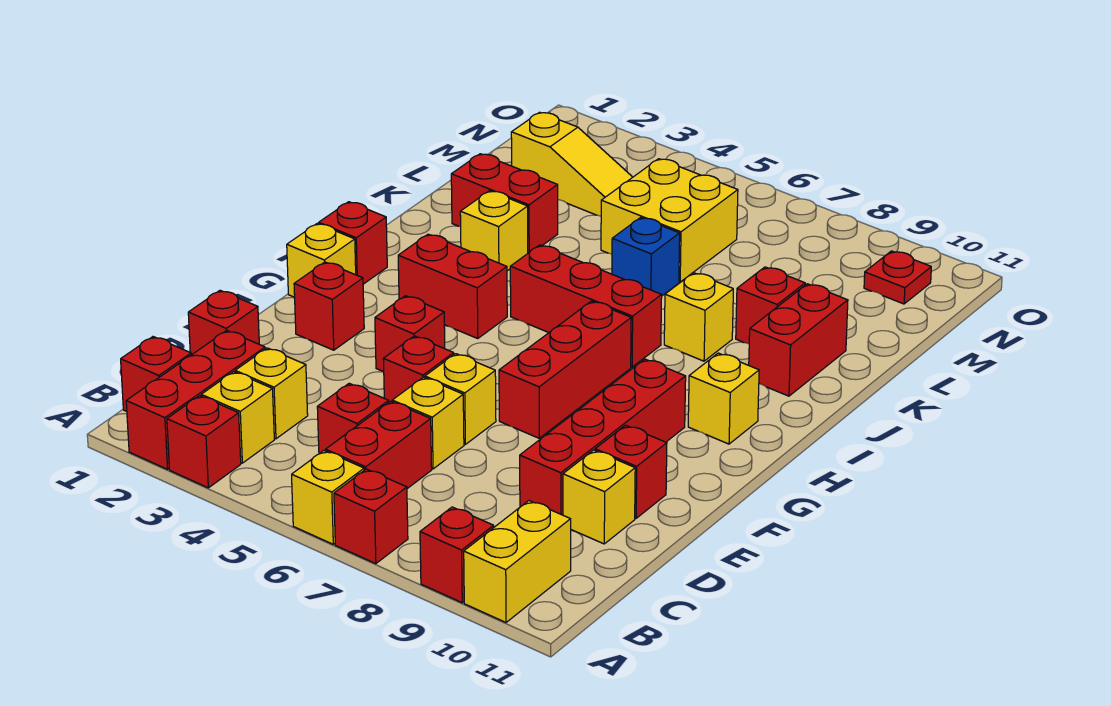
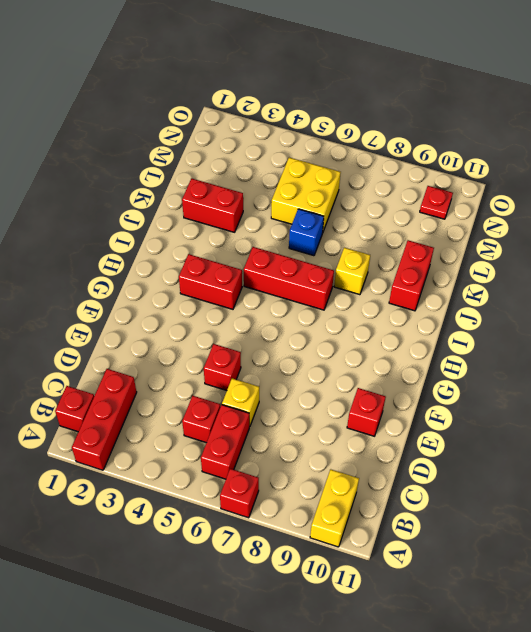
none -> red brick A3 level 1
none -> yellow brick A6 level 1
none -> red brick A9 level 1
none -> yellow brick B3 level 1

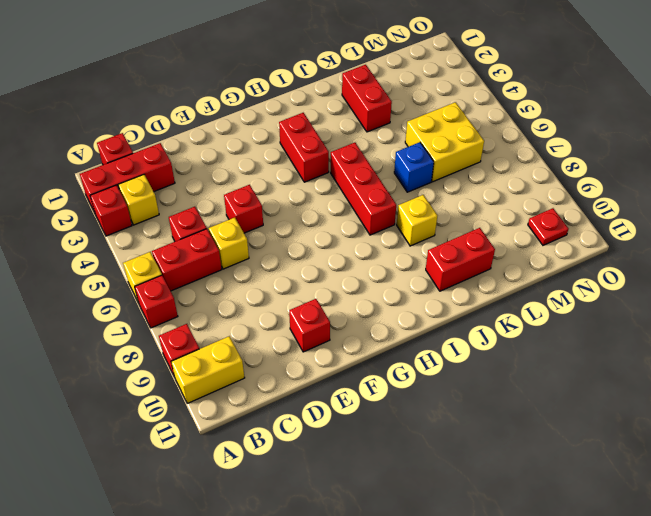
none -> yellow brick C3 level 1
none -> red brick D1 level 1
none -> red brick D9:G9 level 1
none -> yellow brick D10 level 1

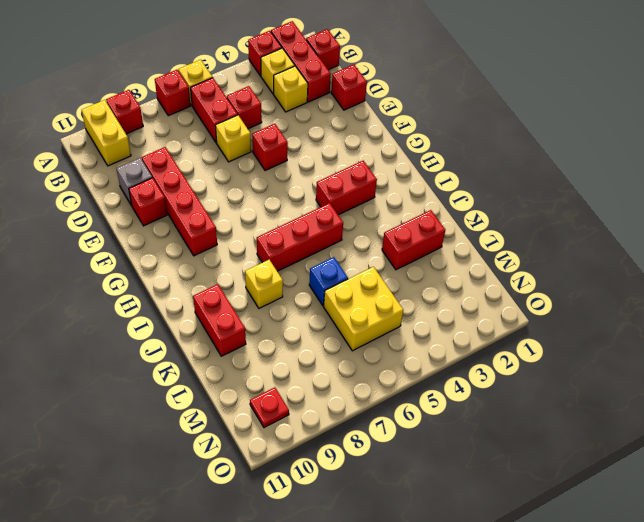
grey brick D10 level 1 -> yellow brick D10 level 1
none -> yellow brick E6 level 1
none -> red brick F2 level 1
none -> red brick F4 level 1
none -> red brick F7:H7 level 1

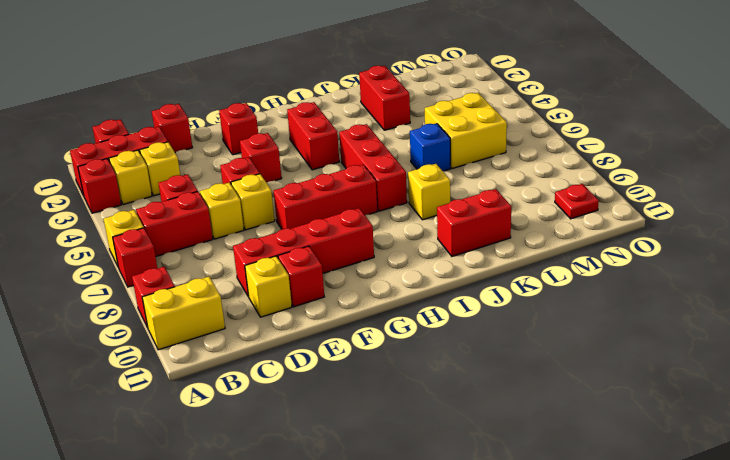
none -> yellow brick G1 level 1
none -> red brick H1 level 1
none -> yellow brick H10 level 1
none -> yellow brick J3 level 1

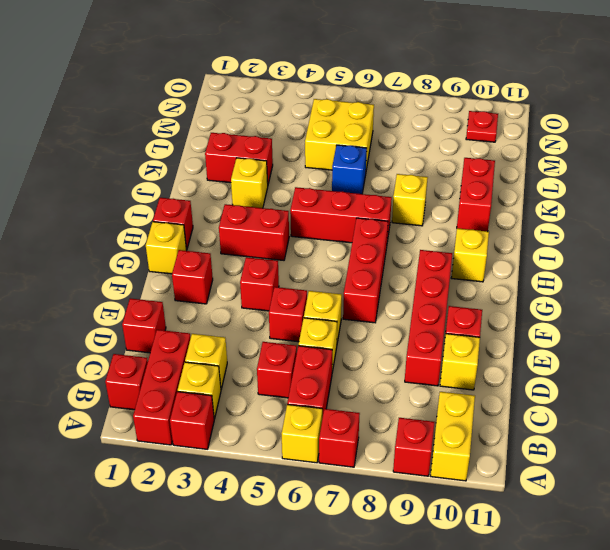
none -> red brick K9 level 1
none -> yellow slope M2:M4 level 1 top 2

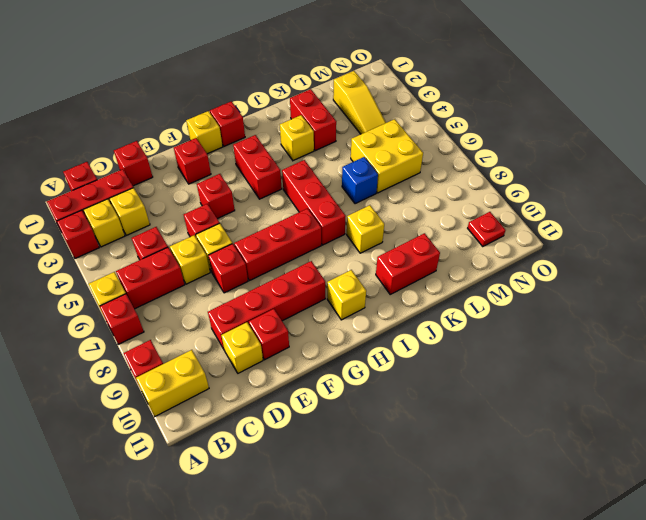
red brick E7 level 1 -> red brick K9 level 1

